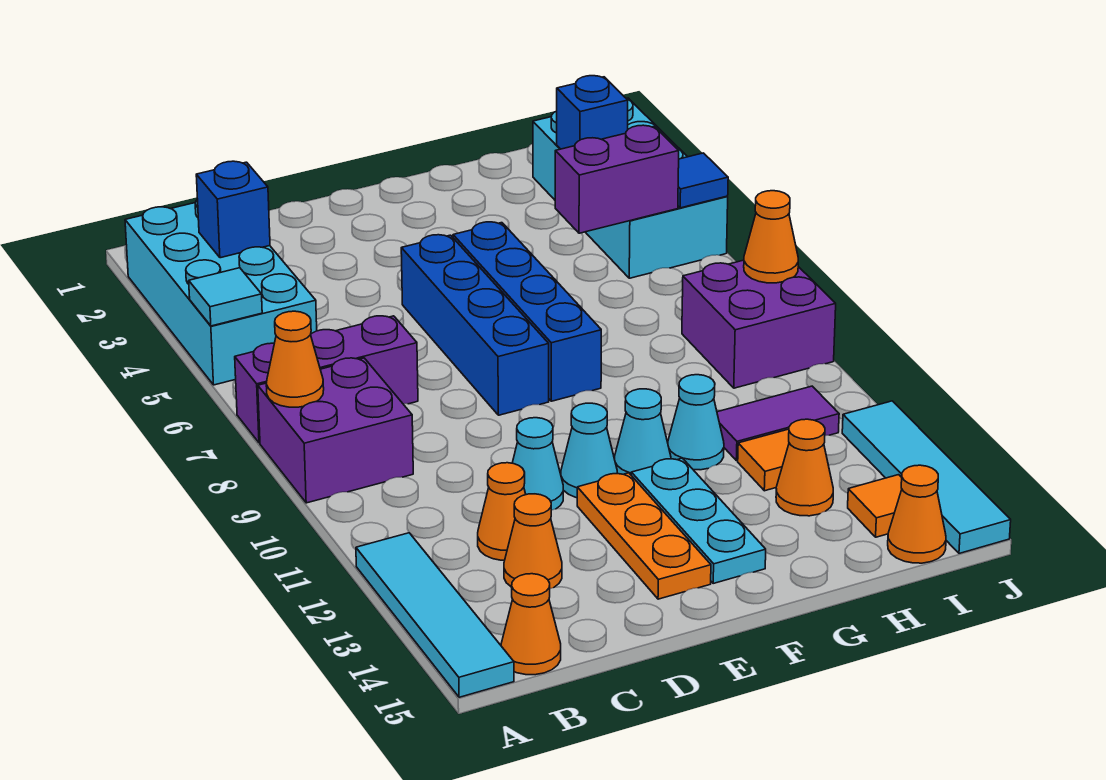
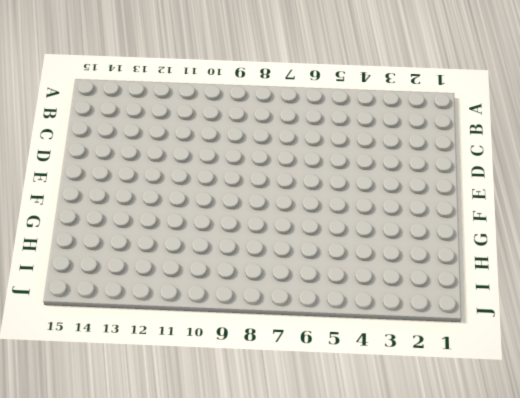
none -> cyan brick A2:B5 level 1
none -> purple brick A7:C7 level 1
none -> purple brick A8:B9 level 1
none -> cyan tile A12:A15 level 1

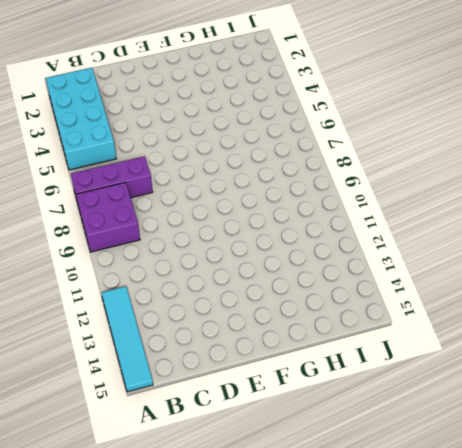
none -> orange cone B15 level 1
none -> orange cone C12 level 1
none -> orange cone C13 level 1
none -> cyan cone D11 level 1

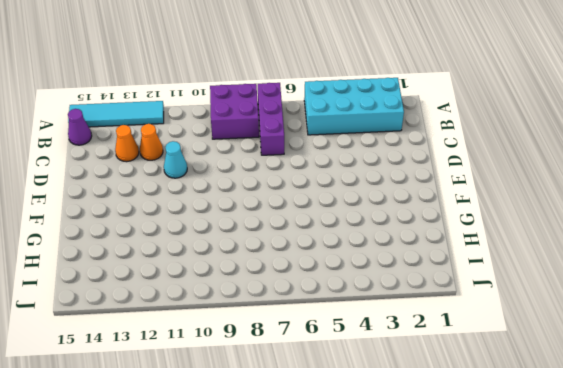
purple cone B15 level 1 -> orange cone B15 level 1
none -> blue brick E5:E8 level 1
none -> cyan cone E11 level 1
none -> orange plate E12:E14 level 1
none -> blue brick F5:F8 level 1

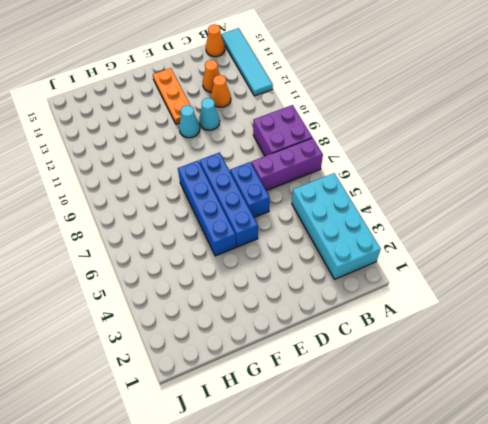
blue brick D6:D7 level 1 -> none
none -> cyan cone F11 level 1
none -> cyan plate F12:F14 level 1
none -> cyan cone G11 level 1
none -> purple tile H11:I11 level 1

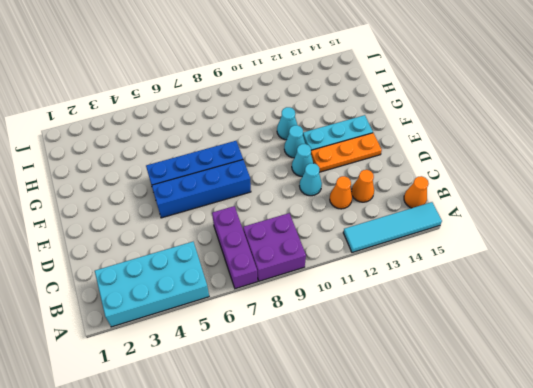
none -> purple tile H11:I11 level 1
none -> orange tile H12 level 1
none -> orange cone H13 level 1
none -> cyan brick I2:J5 level 1

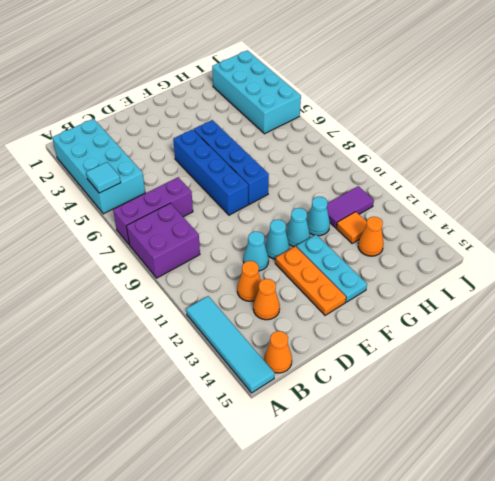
none -> purple brick I8:J9 level 1
none -> orange tile I14 level 1
none -> orange cone I15 level 1
none -> cyan tile J12:J15 level 1

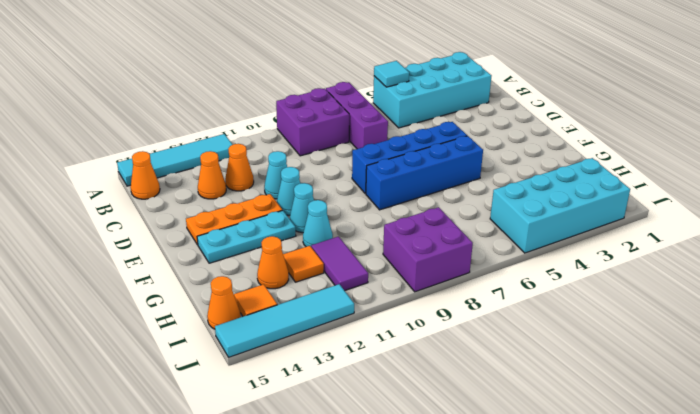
none -> orange cone A8 level 2
none -> blue brick B3 level 2
none -> purple brick H5:I5 level 2
none -> blue brick I3 level 2

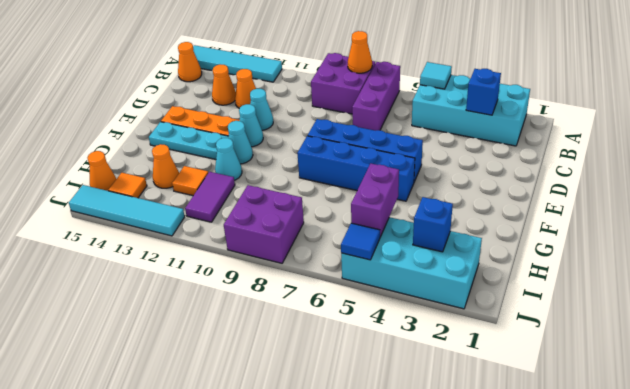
none -> orange cone J8 level 2

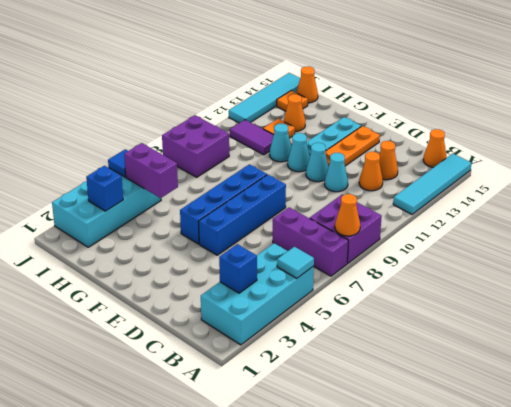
none -> orange cone J8 level 2

